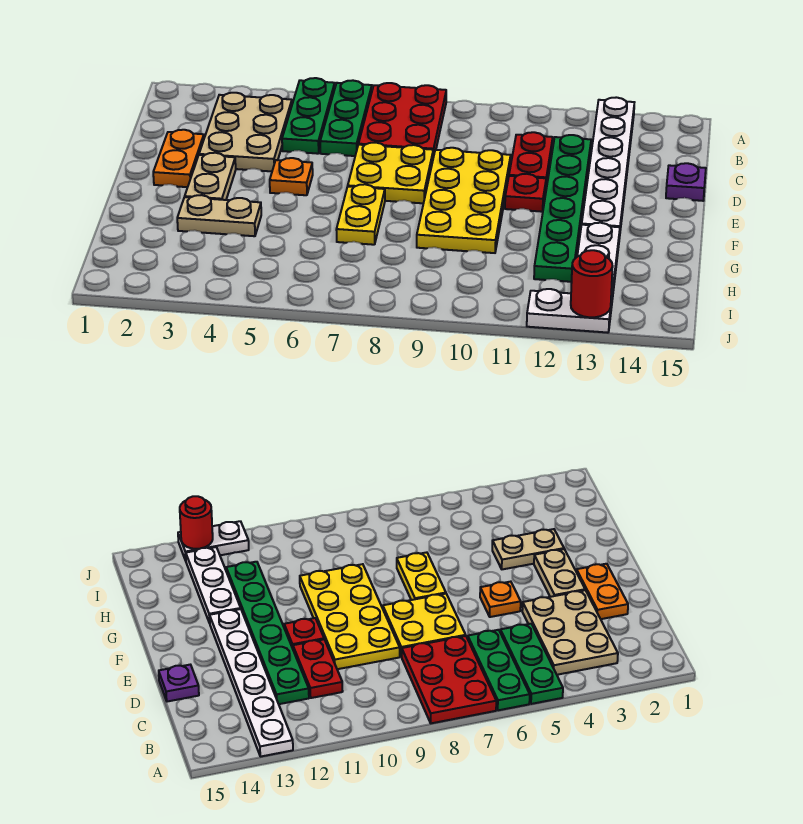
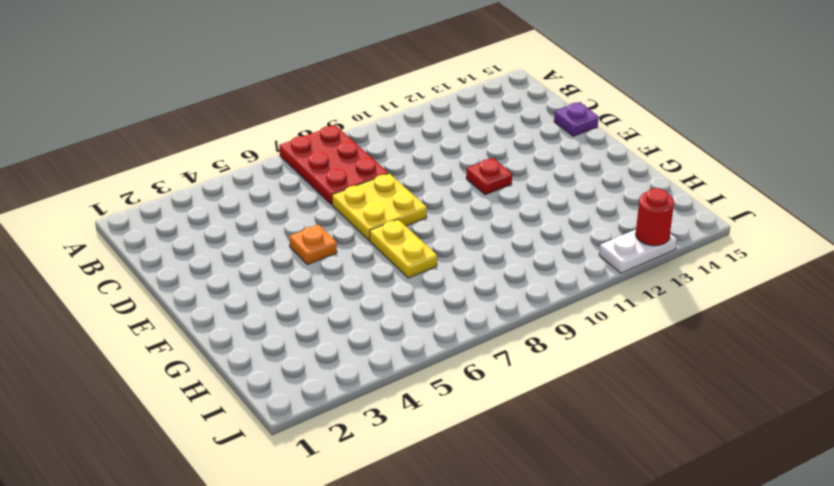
none -> green plate A5:C5 level 1
none -> green plate A6:C6 level 1
none -> white plate A13:F13 level 1

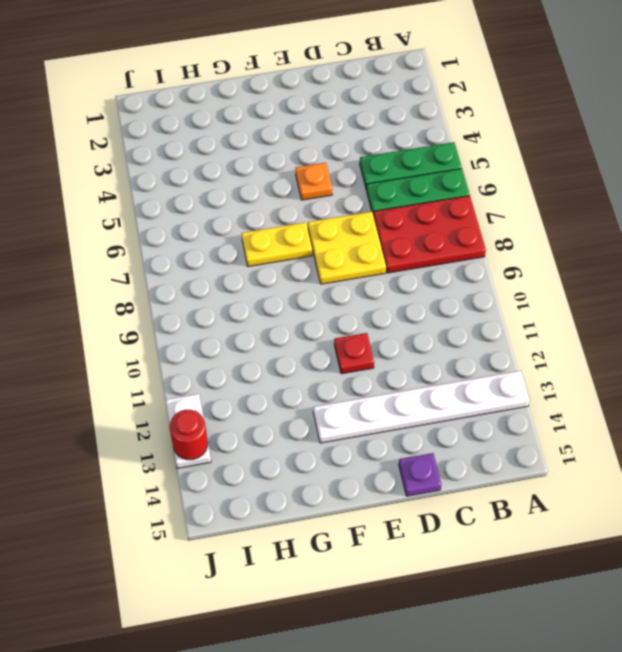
none -> tan plate B3:D4 level 1
none -> red plate C11:D11 level 1
none -> green plate C12:H12 level 1

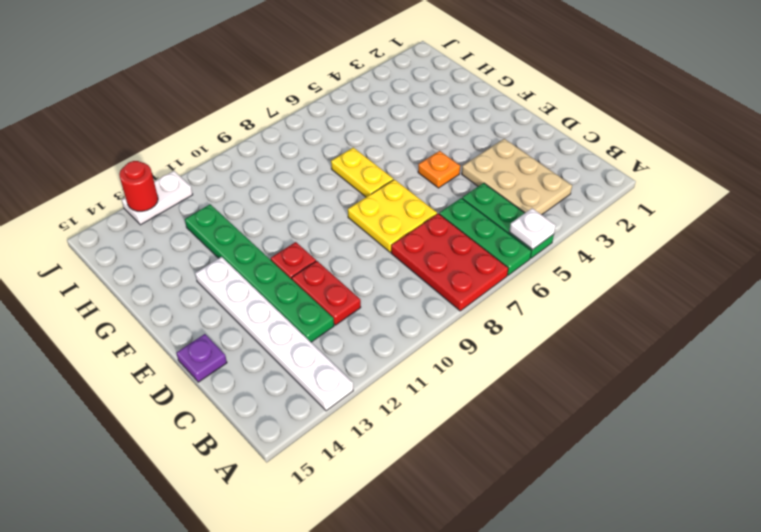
white plate A5 level 2 -> none
none -> orange plate D2:E2 level 1
none -> yellow plate D9:G10 level 1
none -> tan plate E3:F3 level 1

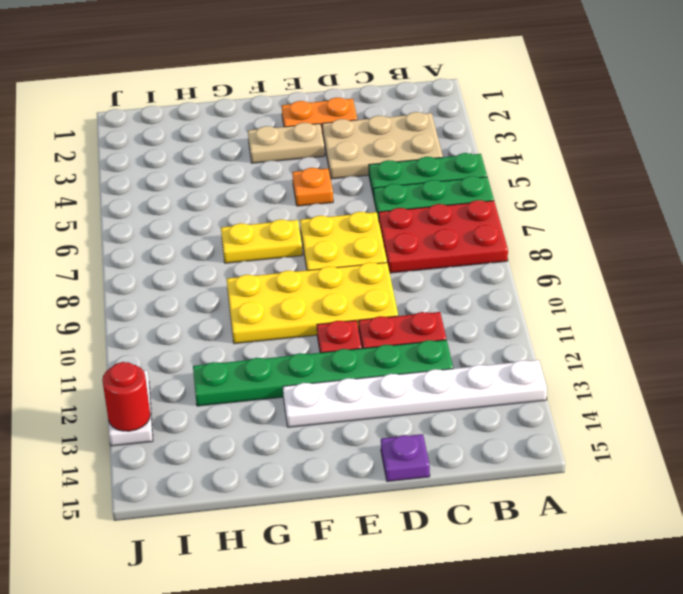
none -> tan plate G3:G4 level 1
none -> white plate G13:I13 level 1

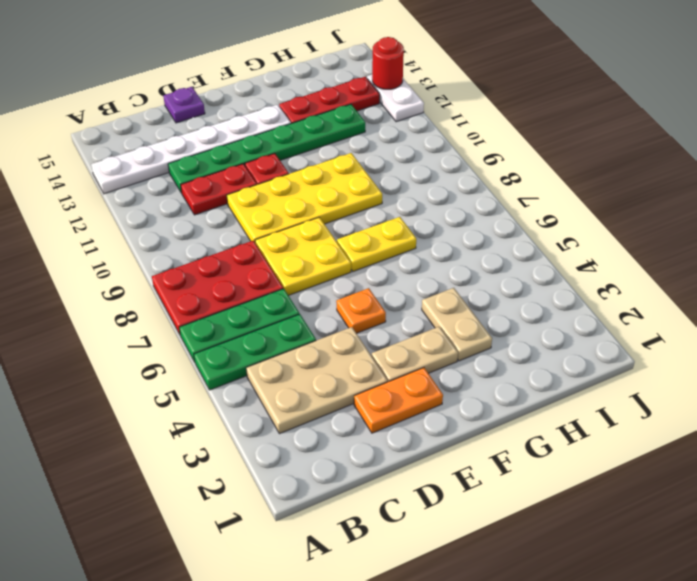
red plate G13:I13 level 1 -> white plate G13:I13 level 1

